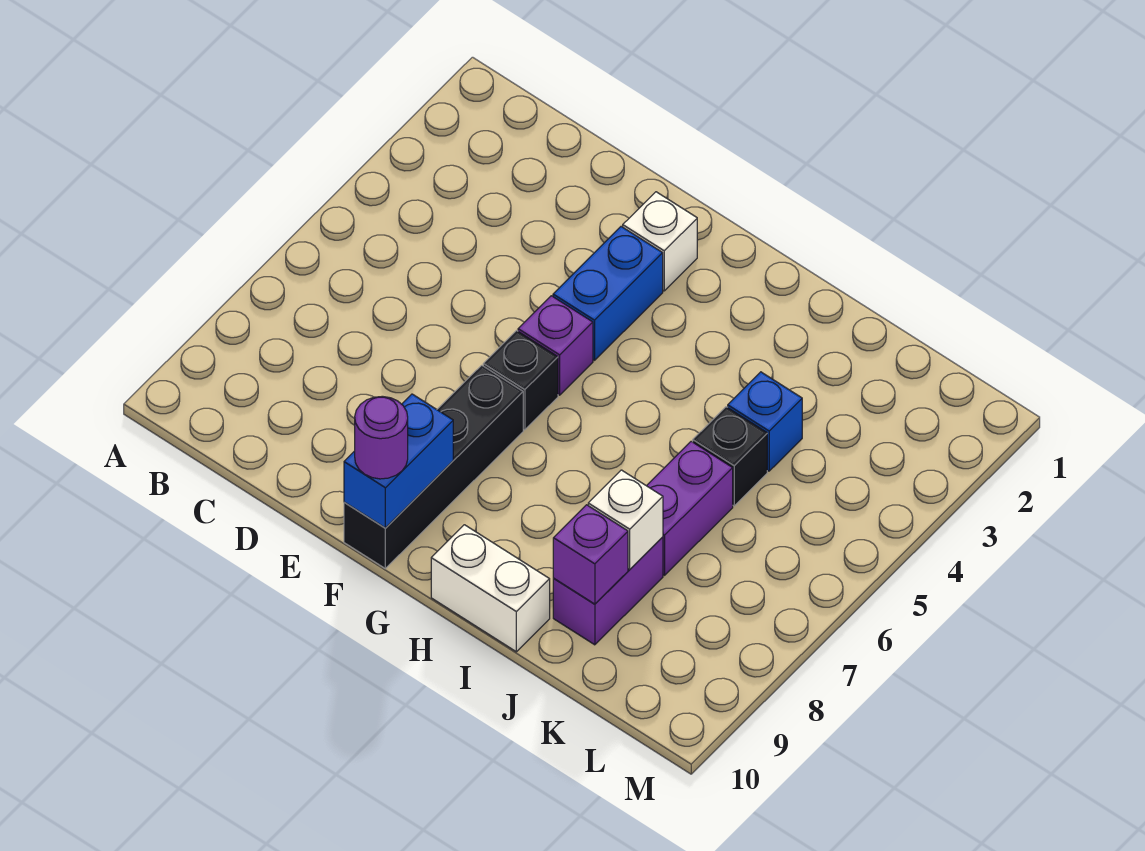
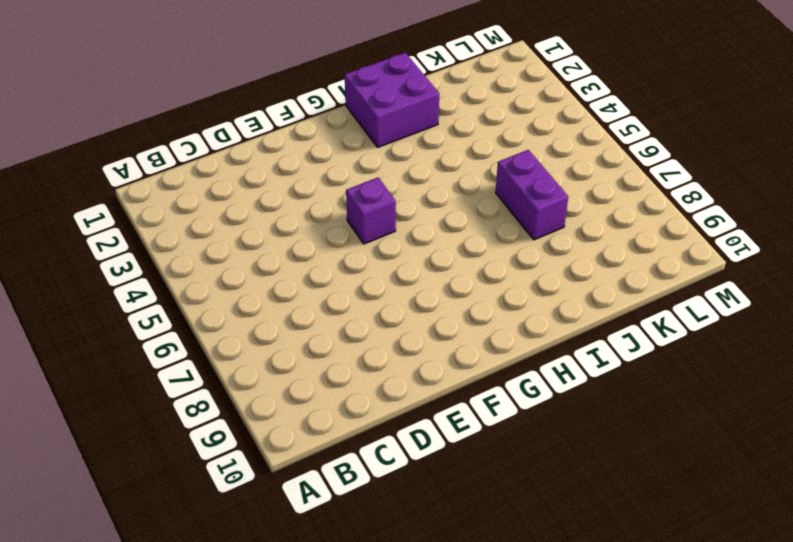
purple brick H1:I2 level 1 -> none
none -> white brick F2 level 1
none -> blue brick F3:F4 level 1
none -> black brick F6 level 1

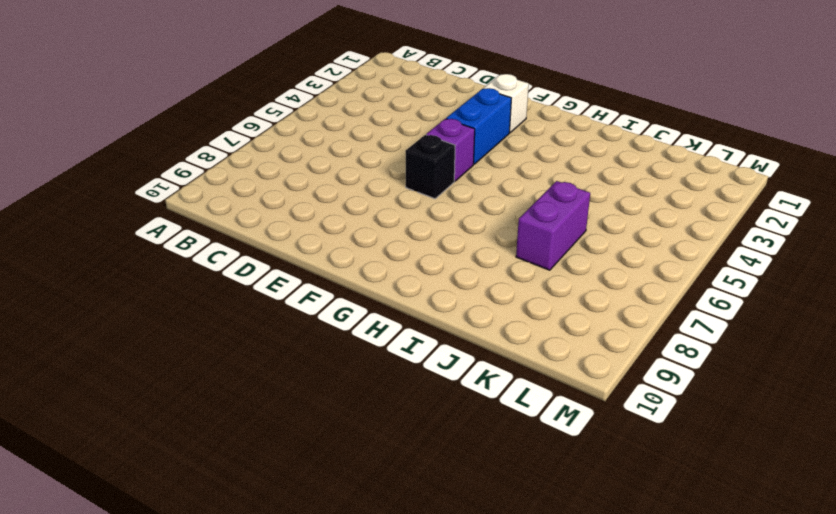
none -> black brick F7:F10 level 1
none -> white brick H10:I10 level 1
none -> blue brick J4 level 1

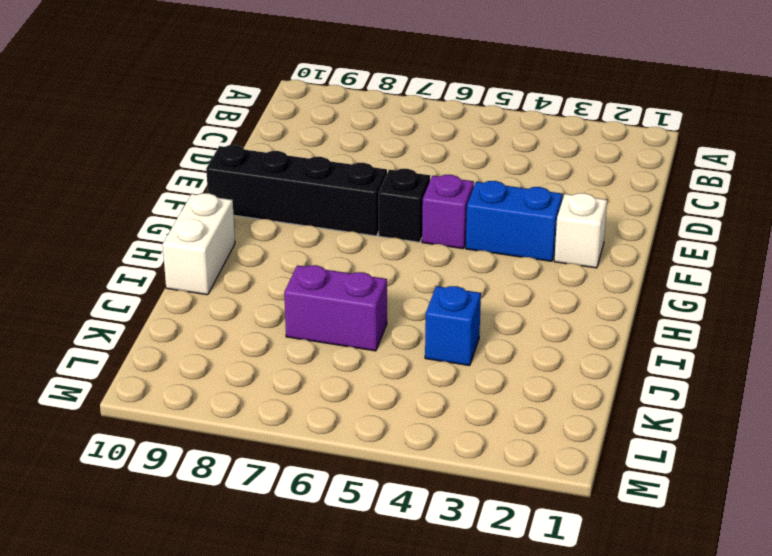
none -> black brick J5 level 1
none -> purple brick J8:J9 level 1
none -> blue brick F9:F10 level 2

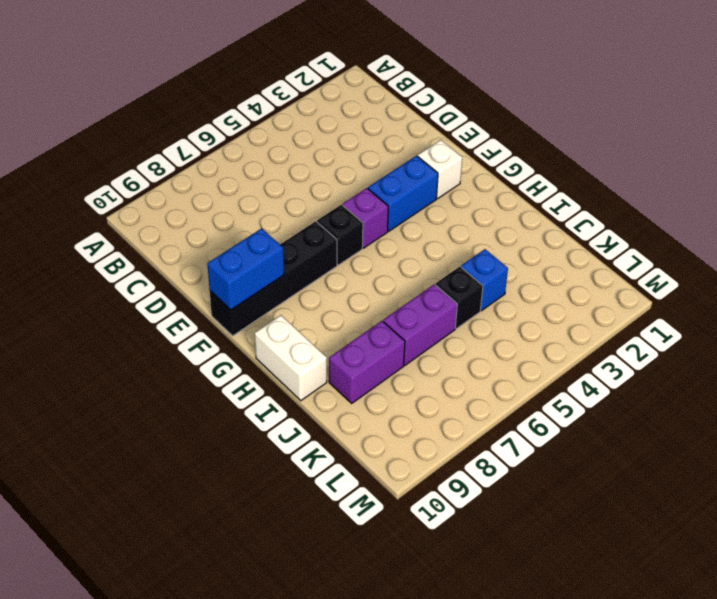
none -> white brick J8 level 2
none -> purple brick J9 level 2
none -> purple round brick F10 level 3

